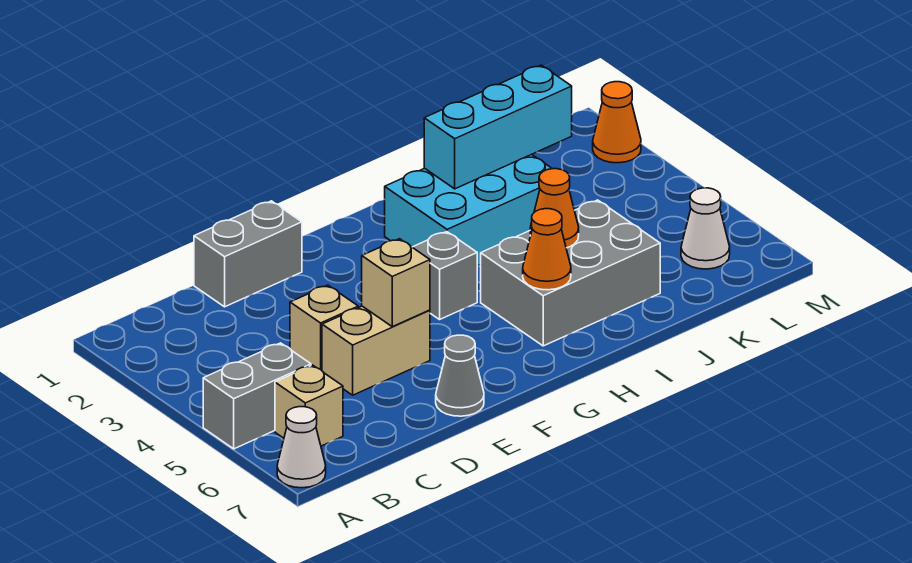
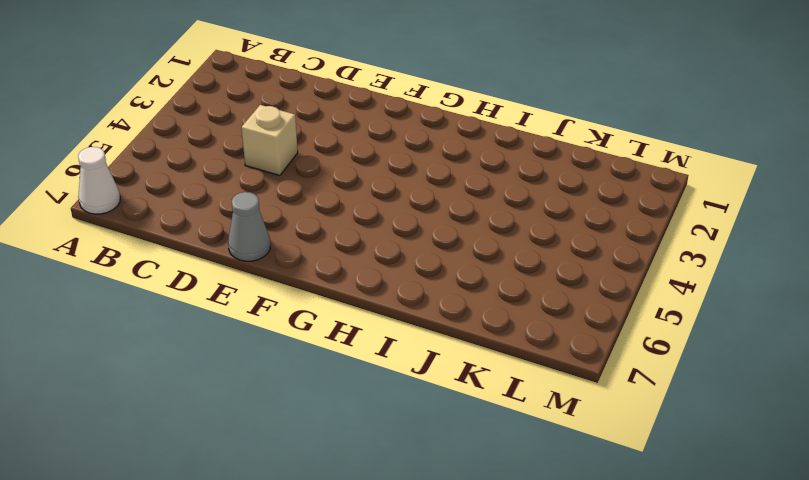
none -> grey brick A5:B5 level 1
none -> tan brick B6 level 1
none -> grey brick D1:E1 level 1

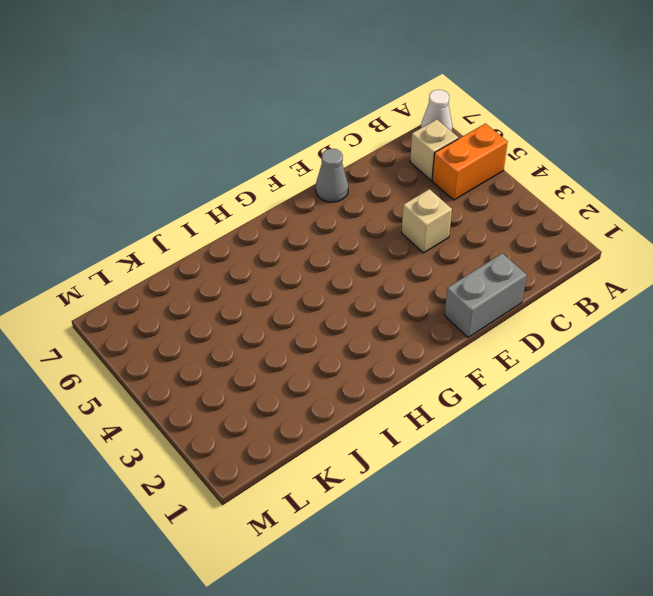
orange brick A5:B5 level 1 -> grey brick A5:B5 level 1
none -> tan brick D5:E5 level 1
none -> grey brick G4 level 1
none -> cyan brick H2:J3 level 1

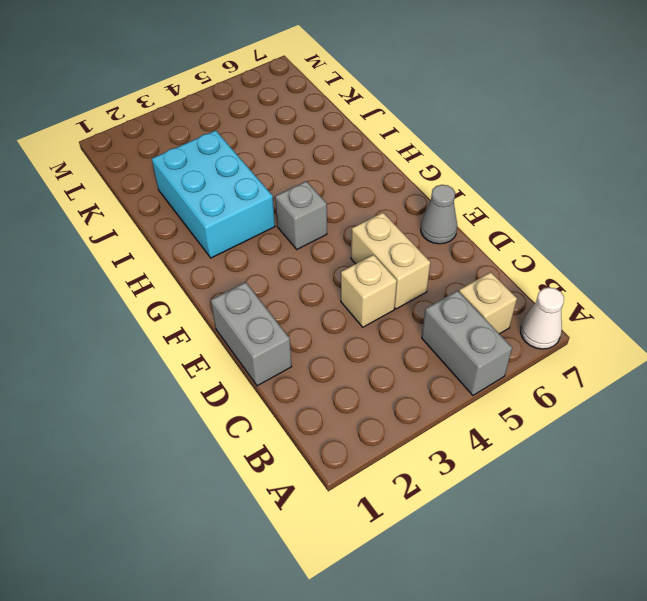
none -> grey brick H5:J6 level 1
none -> white cone L6 level 1
none -> orange cone M2 level 1

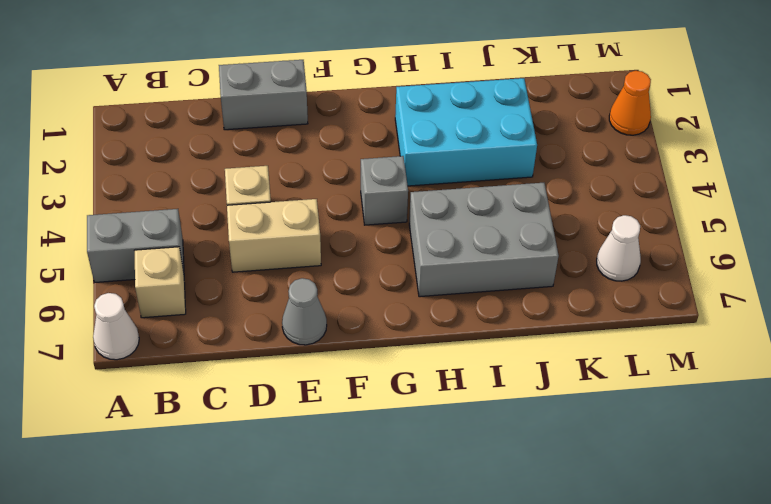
none -> tan brick E5 level 2
none -> orange cone H6 level 2
none -> cyan brick I2:K2 level 2

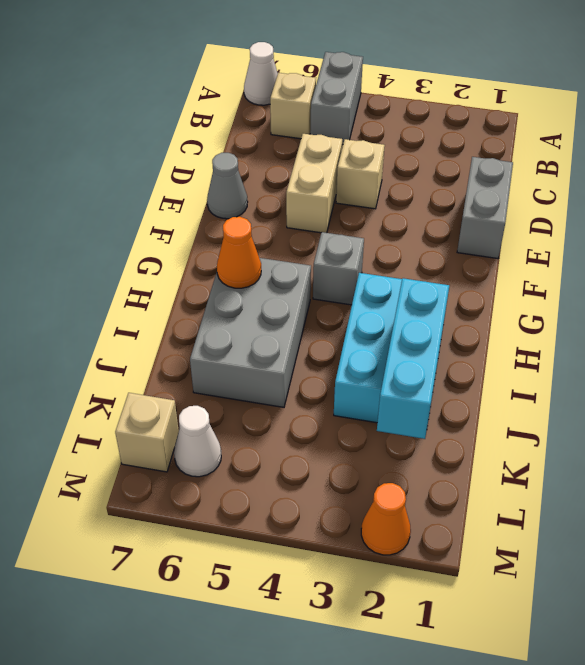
tan brick L7 level 1 -> tan brick E5 level 2
none -> orange cone I5 level 2

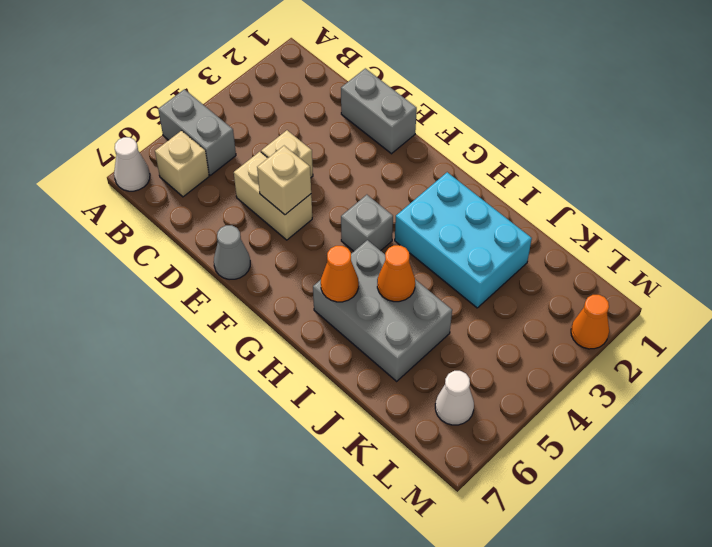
none -> cyan brick I2:K2 level 2

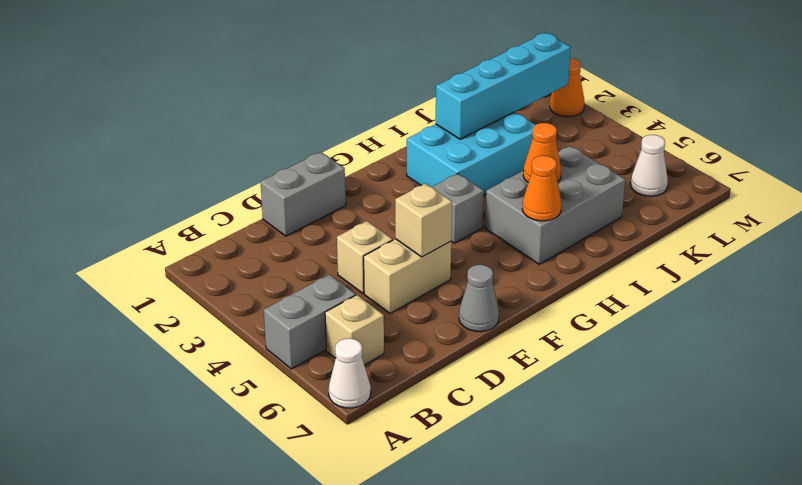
cyan brick I2:L2 level 2 -> cyan brick I2:K2 level 2

